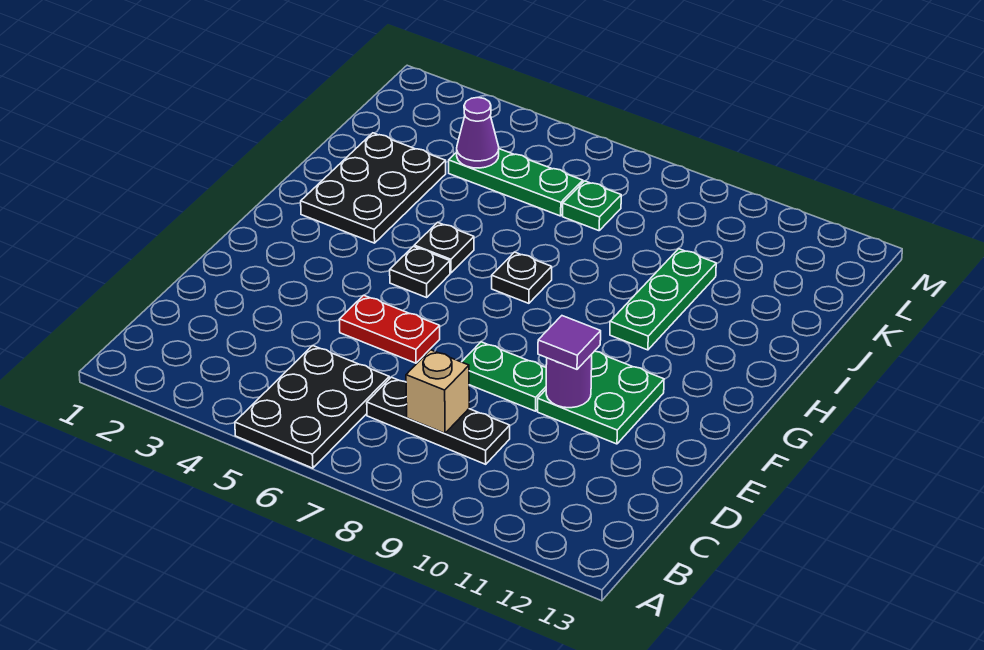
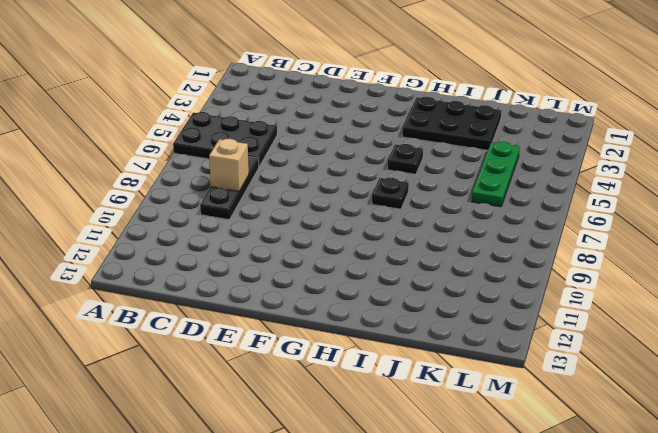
none -> red plate E5:E6 level 1
none -> green plate E8:E9 level 1
none -> green plate E10:F11 level 1

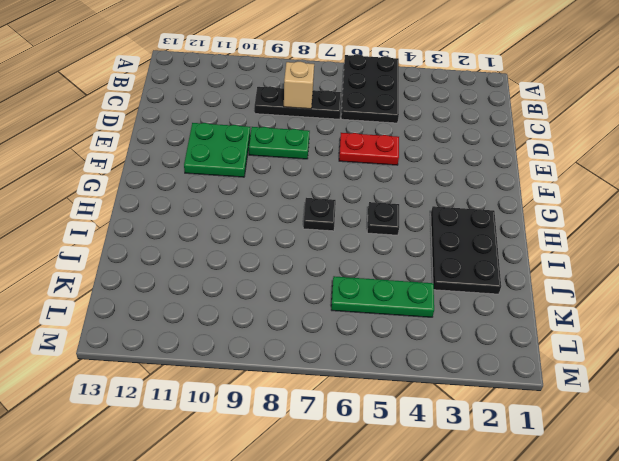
none -> black plate G5 level 1
none -> green plate H10:J10 level 1
none -> green plate K7 level 1

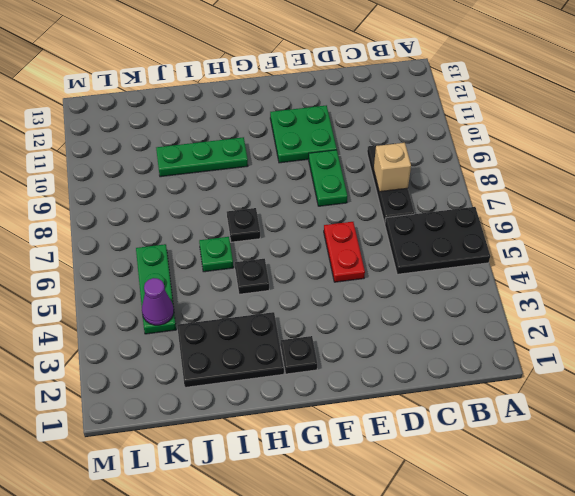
black plate G2 level 1 -> black plate G5 level 1
green plate I6 level 1 -> green plate K7 level 1
none -> purple round brick E10 level 2
none -> purple tile E10 level 3

